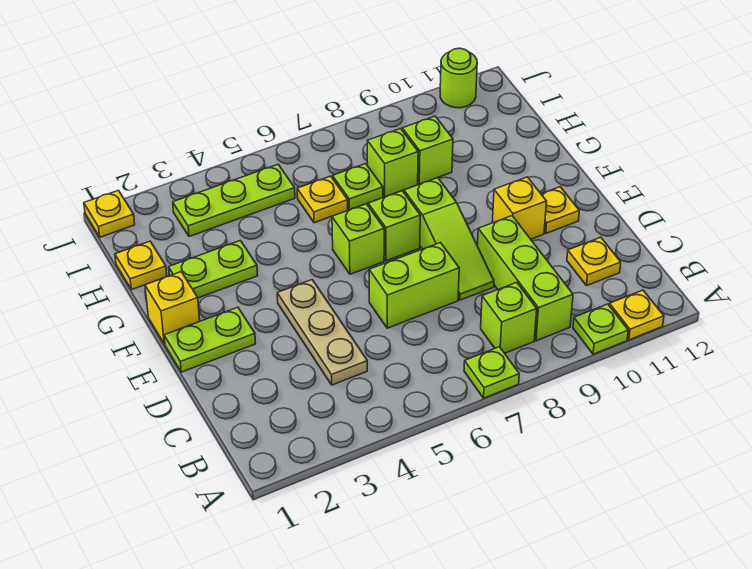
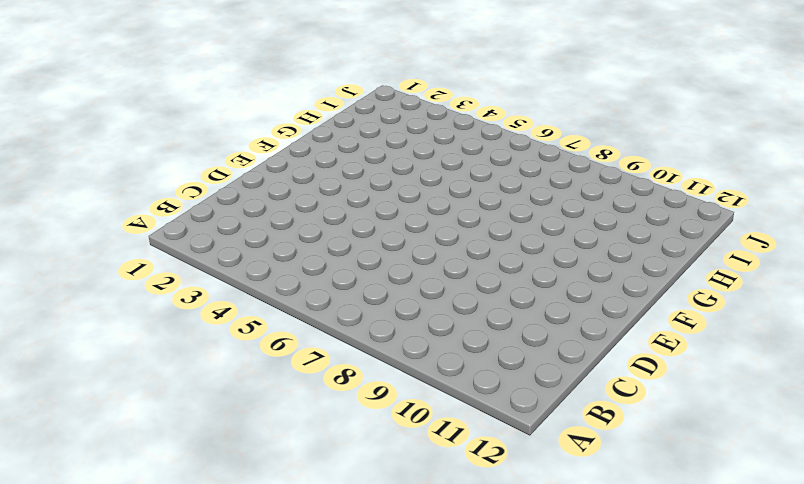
none -> lime plate A7 level 1
none -> lime plate A10 level 1
none -> yellow plate A11 level 1

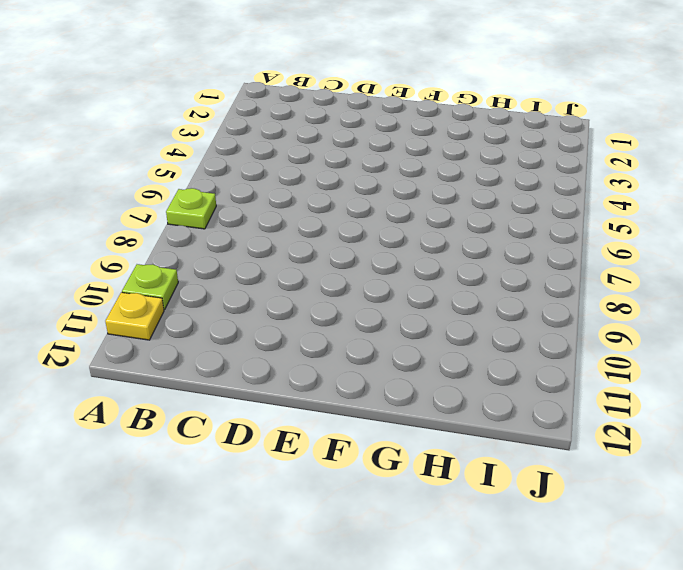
none -> lime brick B8 level 1
none -> lime brick B9:D9 level 1
none -> tan plate C4:E4 level 1

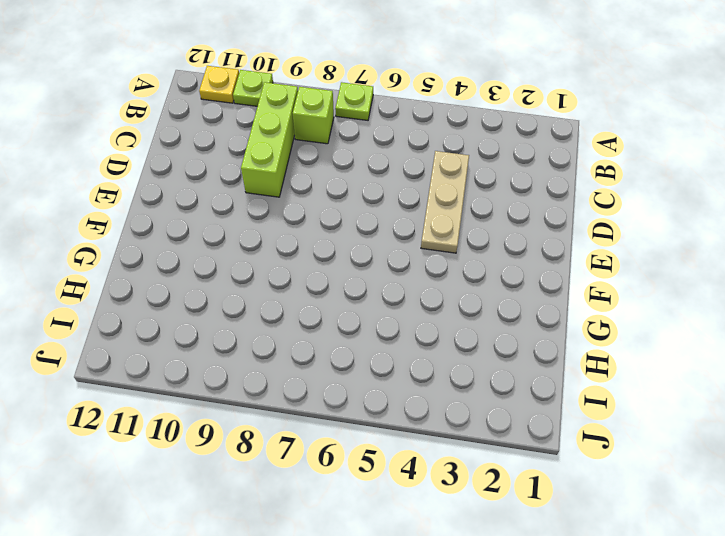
none -> yellow plate C11 level 1
none -> lime brick D6:D7 level 1
none -> lime slope D8:F8 level 1 top F

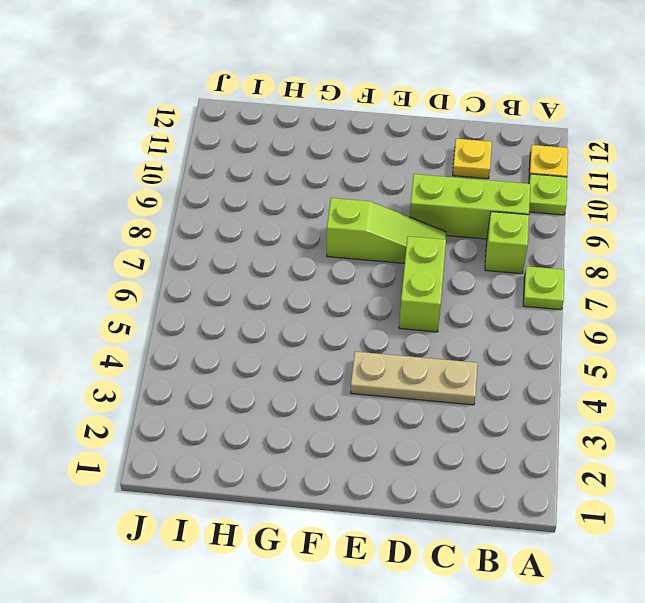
none -> lime plate E1:E2 level 1
none -> yellow brick E10 level 1
none -> yellow plate E11 level 1

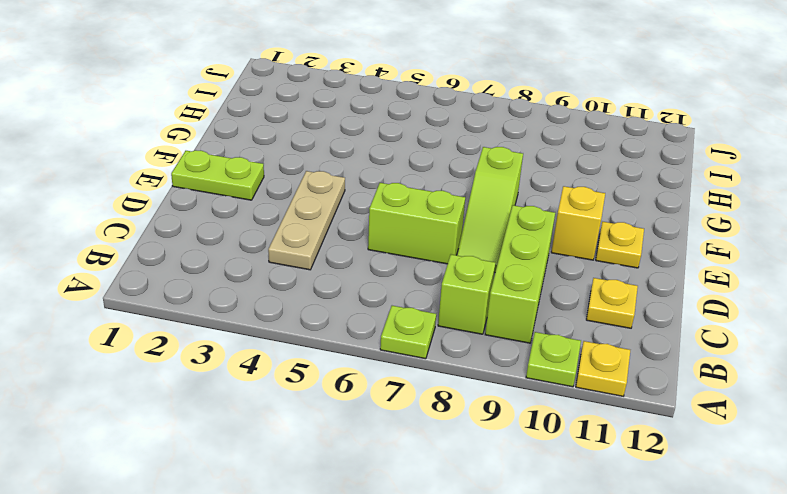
none -> yellow brick F1 level 1
none -> lime brick F6 level 1
none -> lime brick F7 level 1

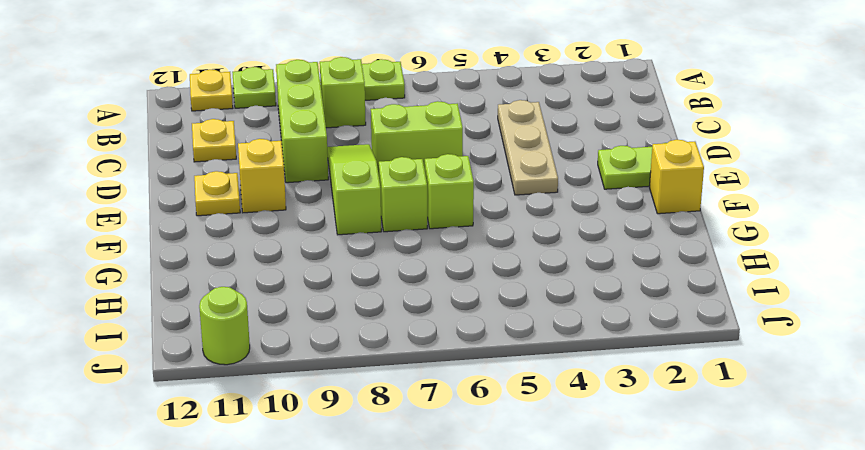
none -> lime plate G2:G3 level 1
none -> yellow plate H1 level 1
none -> yellow plate H6 level 1

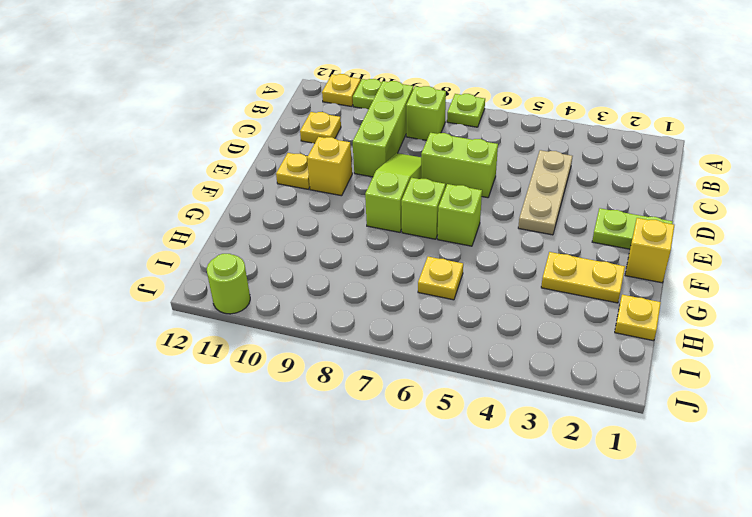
yellow plate G2:G3 level 1 -> lime plate G2:G3 level 1
none -> lime plate H7 level 1
none -> lime brick H8 level 1
none -> lime brick H9 level 1

